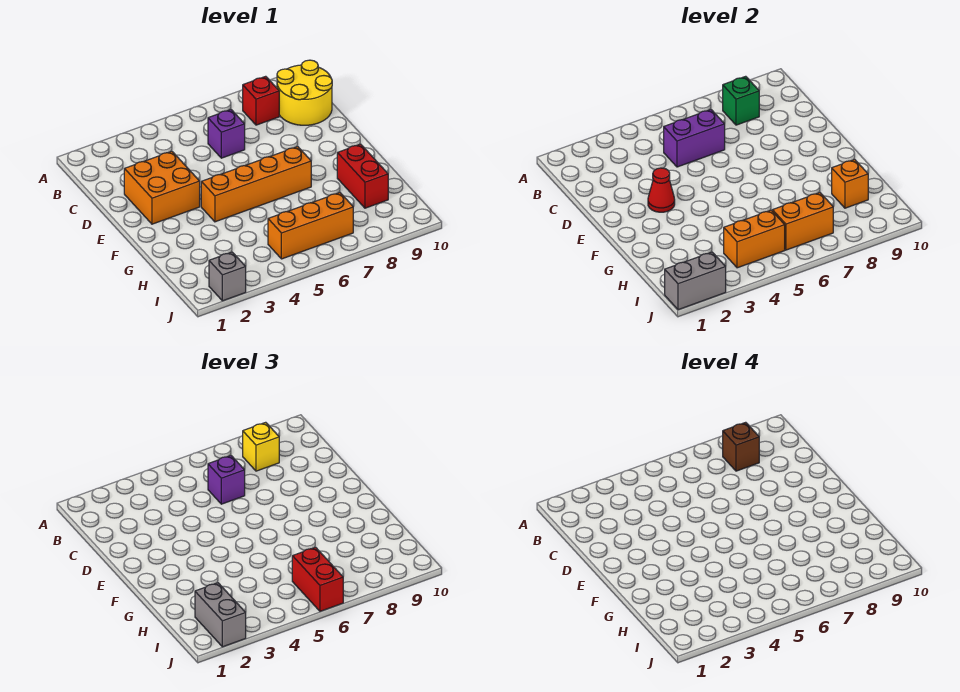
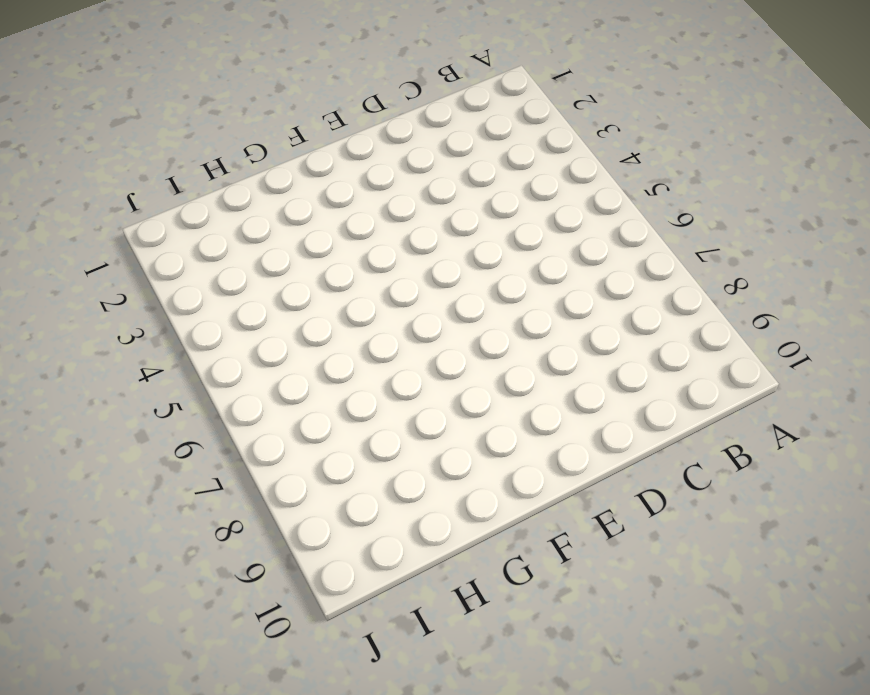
none -> red brick B8 level 1
none -> yellow round brick B9:C10 level 1
none -> purple brick C6 level 1

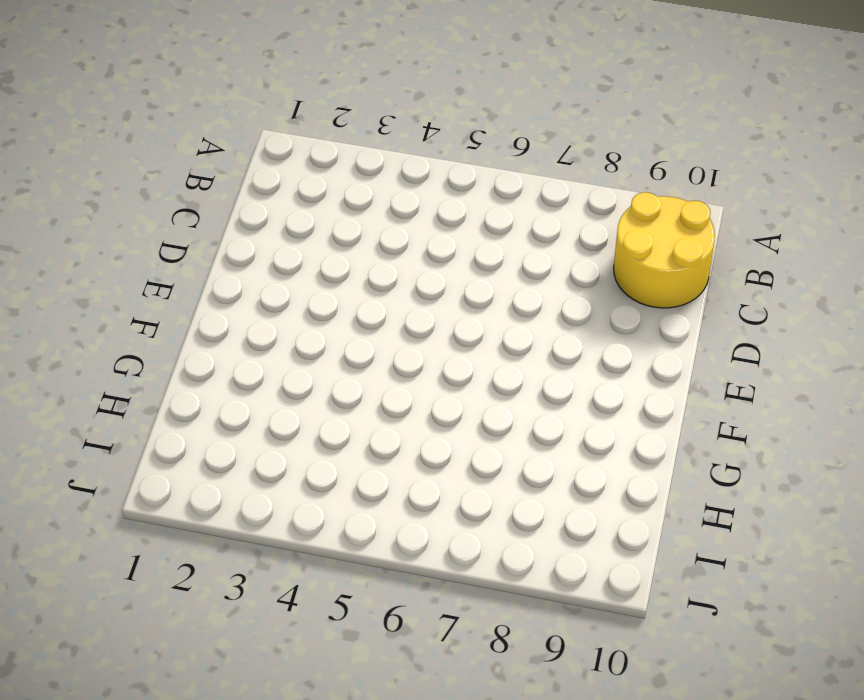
none -> red brick B8 level 1
none -> purple brick C6 level 1
none -> orange brick D2:E3 level 1

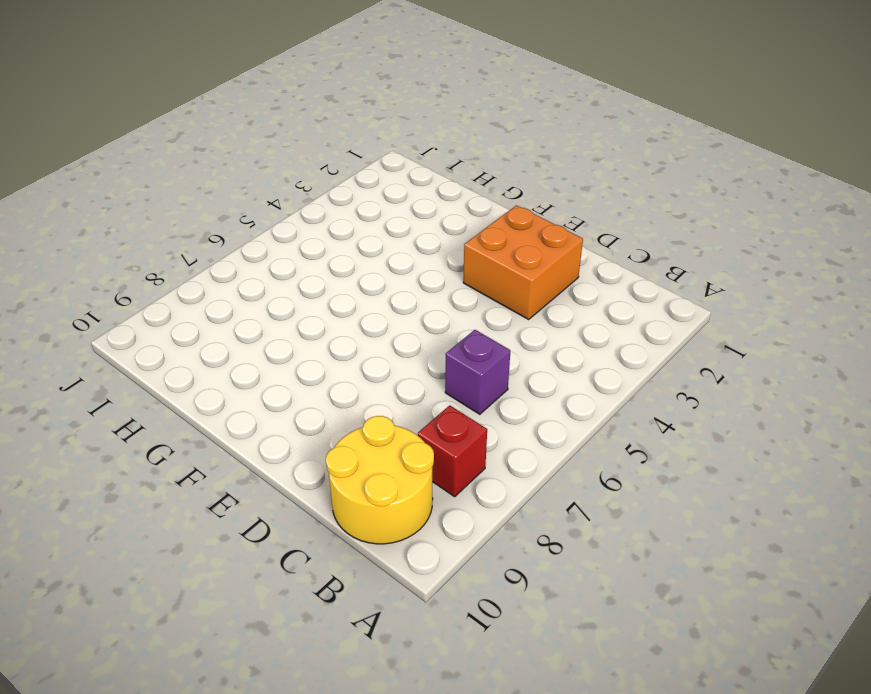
none -> orange brick F4:F7 level 1
none -> red brick G9:H9 level 1
none -> orange brick I5:I7 level 1

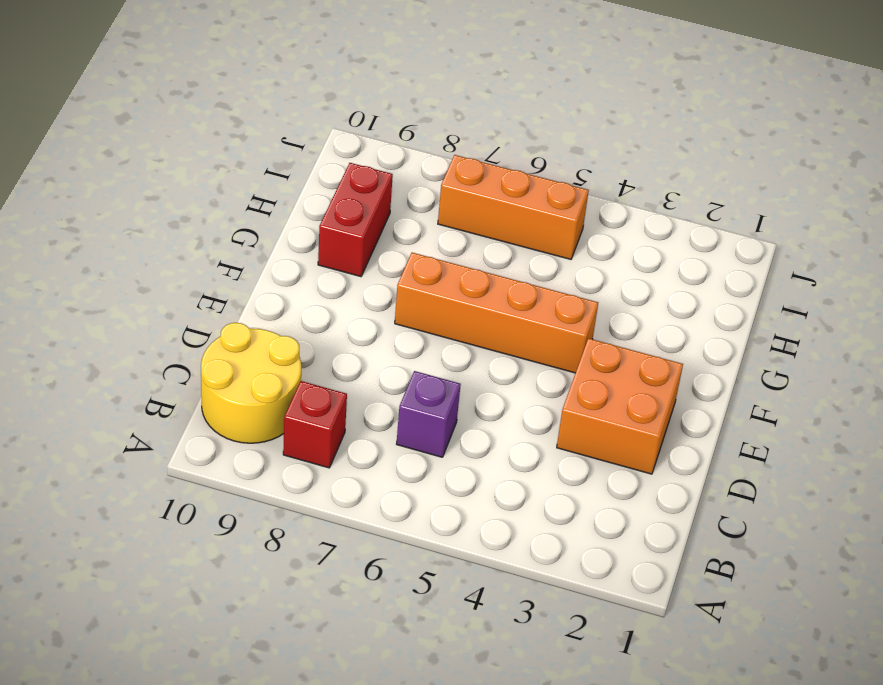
none -> grey brick J2 level 1
none -> green brick B8 level 2
none -> purple brick C5:C6 level 2

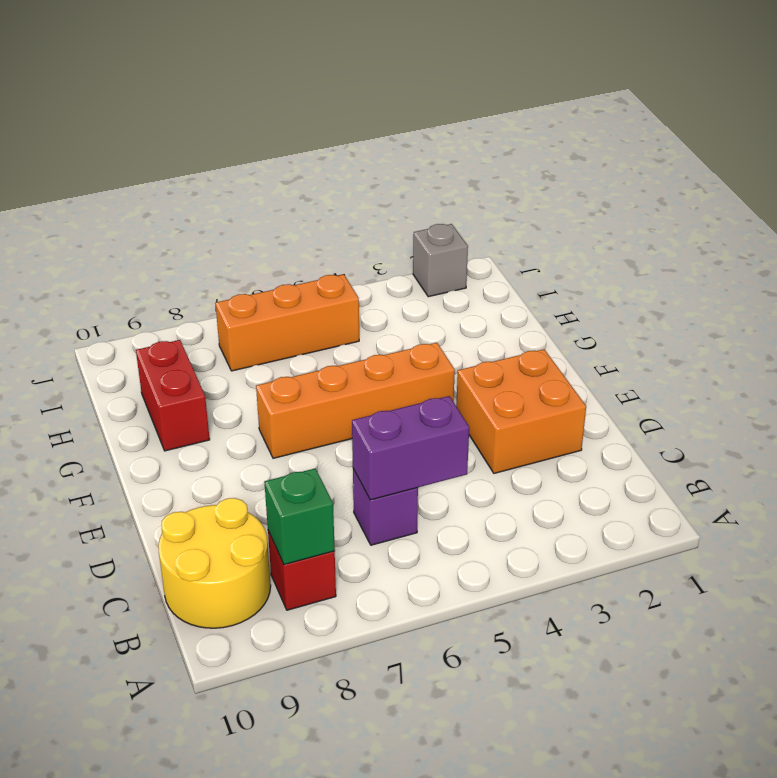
none -> red cone E3 level 2
none -> orange brick H9 level 2
none -> orange brick I4:I5 level 2

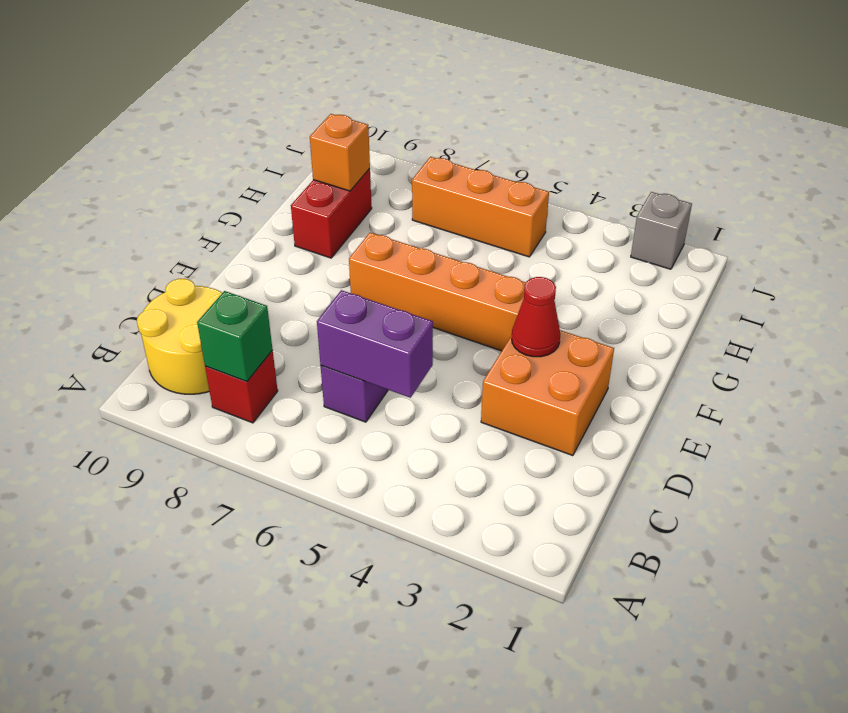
none -> orange brick I4:I5 level 2
none -> orange brick I6:I7 level 2
none -> grey brick J1:J2 level 2

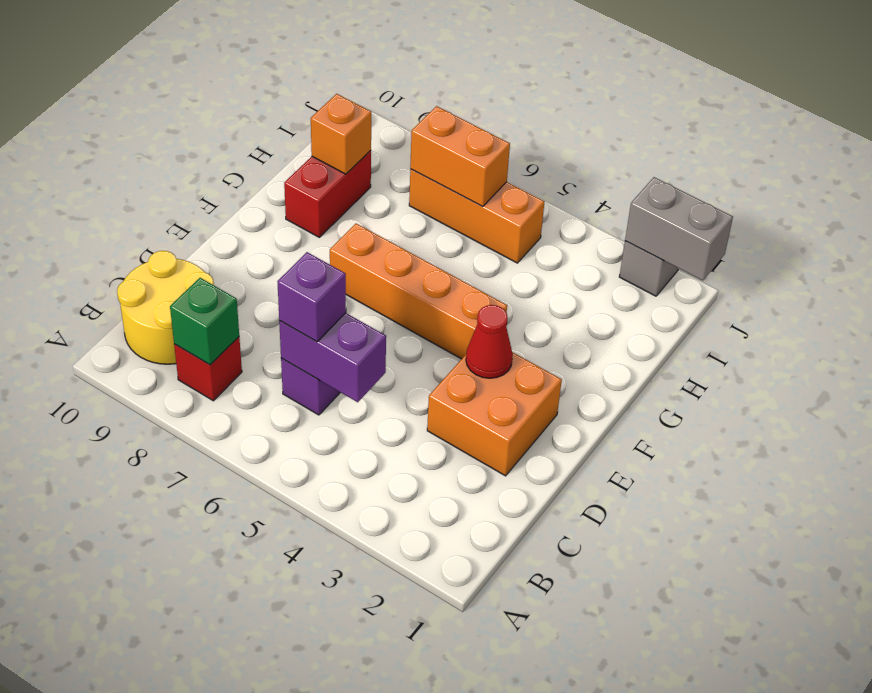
none -> orange brick I4:I5 level 2
none -> yellow brick B8 level 3
none -> grey brick I2:J2 level 3

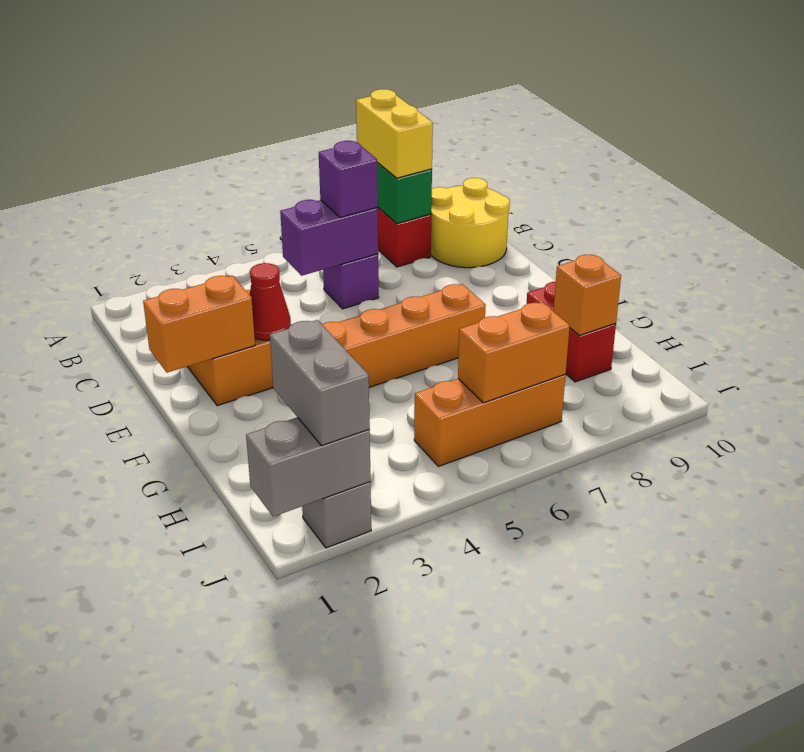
yellow brick A8:B8 level 3 -> yellow brick B8 level 3
orange brick E1:E2 level 2 -> orange brick I4:I5 level 2
none -> red brick I6:J6 level 3
none -> brown brick B8 level 4

